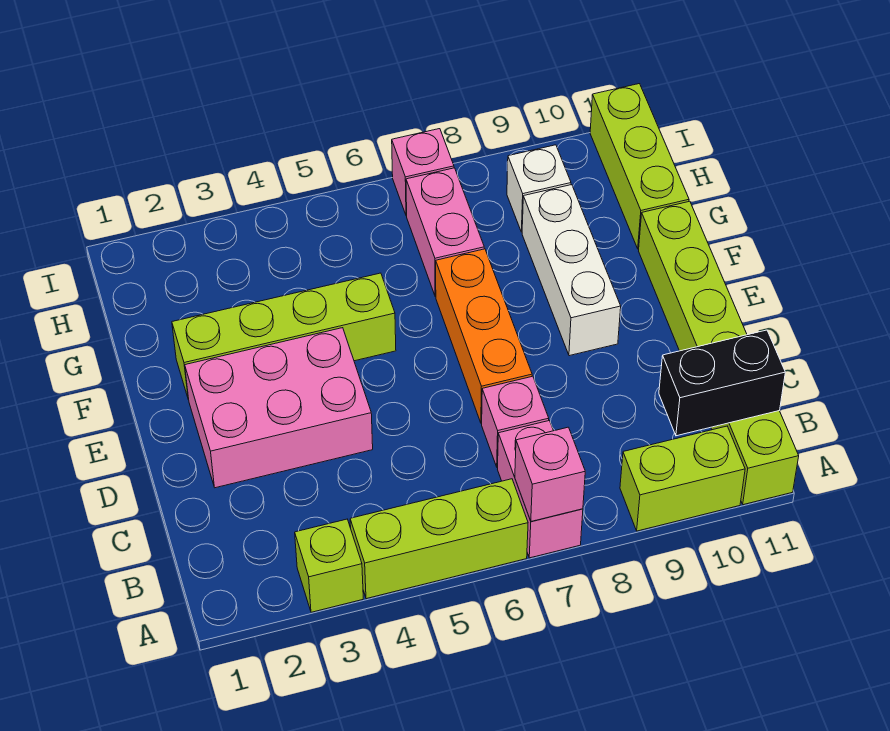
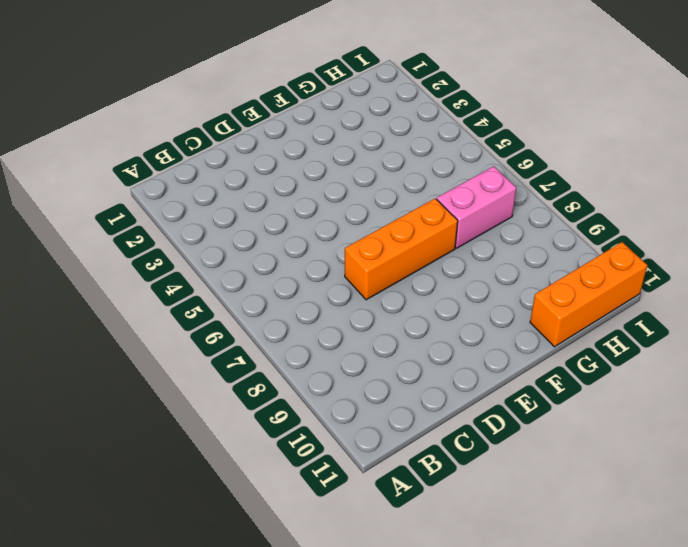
orange brick G11:I11 level 1 -> lime brick G11:I11 level 1
none -> lime brick A3 level 1
none -> lime brick A4:A6 level 1
none -> pink brick A7:B7 level 1

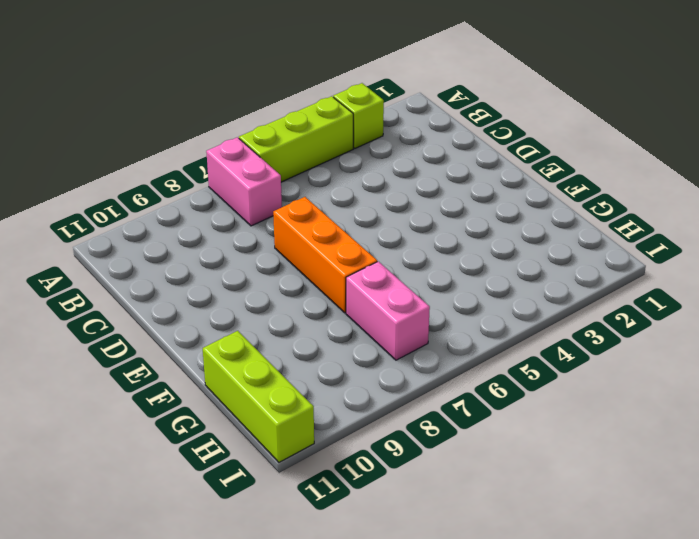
none -> lime brick A9:A10 level 1
none -> lime brick A11:F11 level 1
none -> pink brick C7 level 1

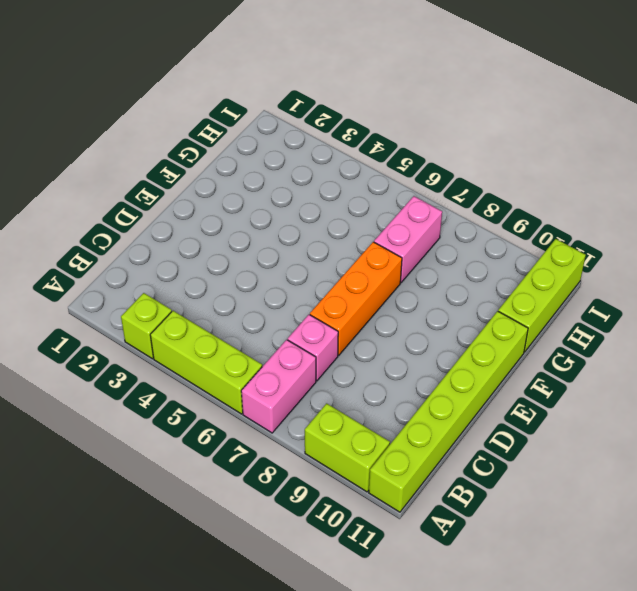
none -> pink brick D2:E4 level 1
none -> white brick E9:G9 level 1
none -> lime brick F2:F5 level 1

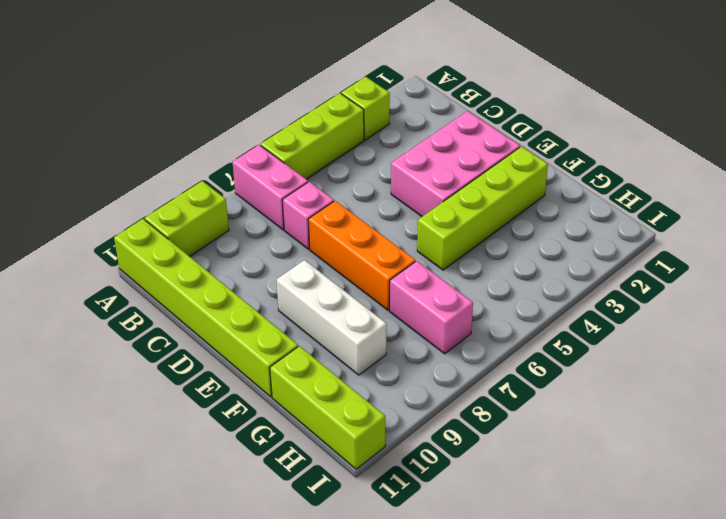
none -> white brick H9 level 1
none -> pink brick I7 level 1
none -> pink brick A7 level 2

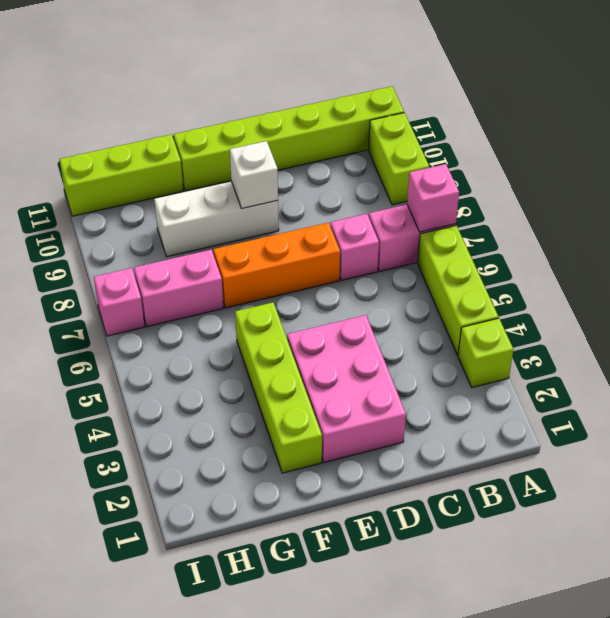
white brick E9 level 2 -> white brick H9 level 1
none -> black brick B10:B11 level 2

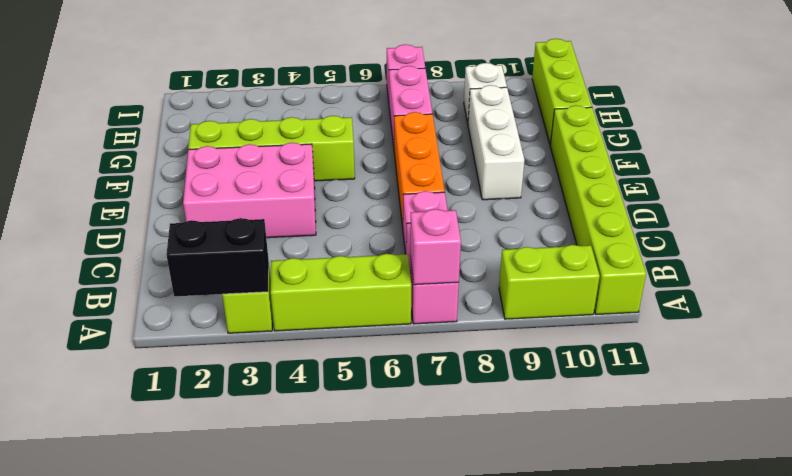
black brick A2:A3 level 2 -> black brick B10:B11 level 2

